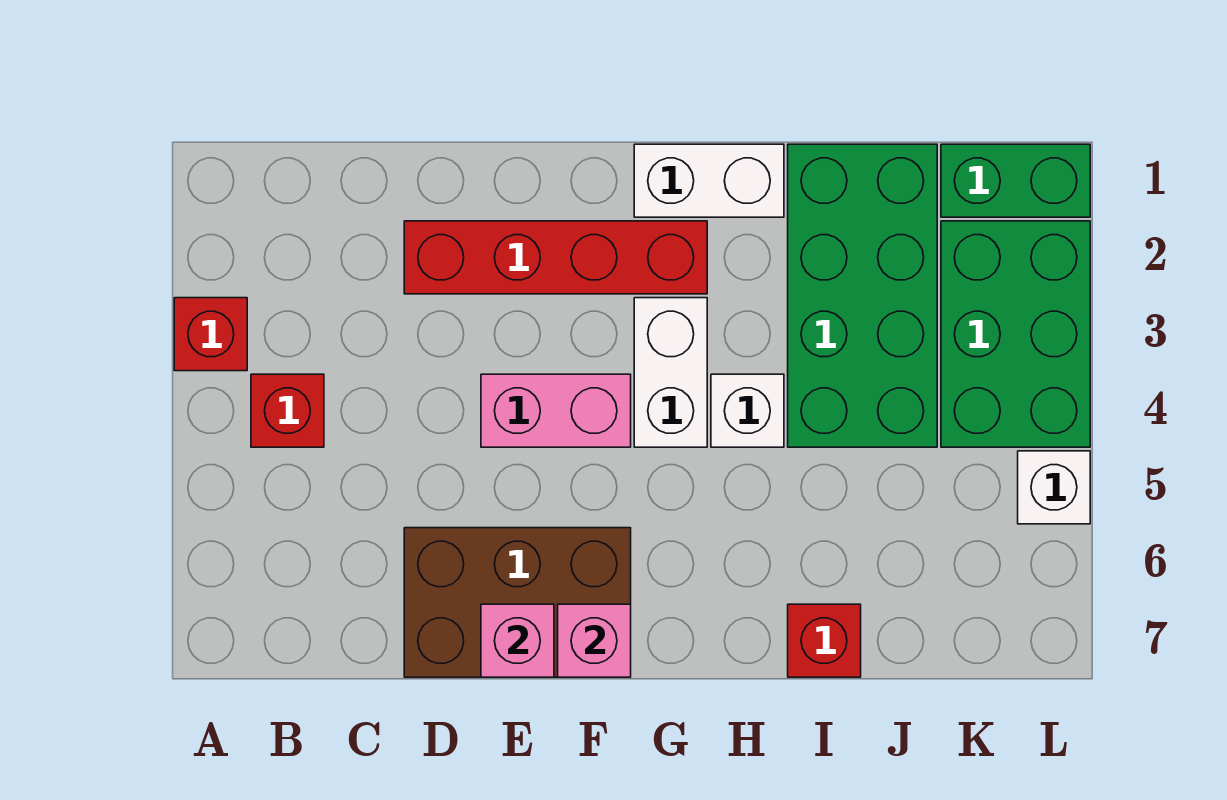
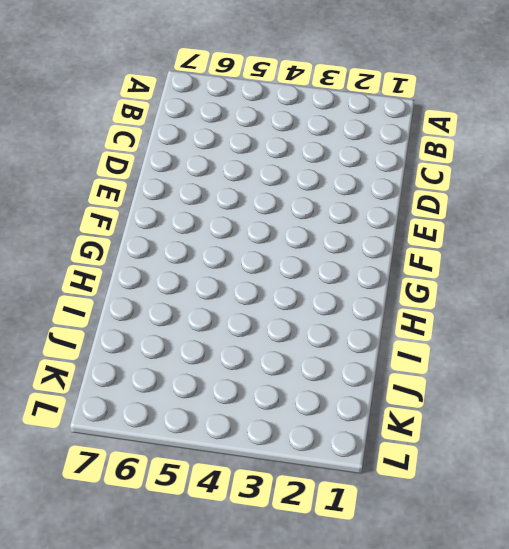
none -> red brick A3 level 1
none -> red brick B4 level 1
none -> red brick D2:G2 level 1

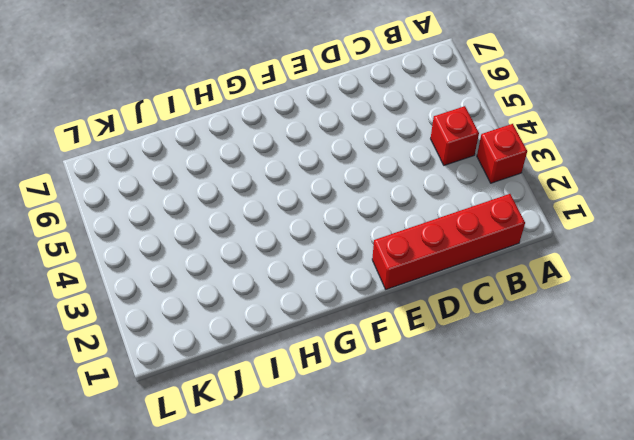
red brick B1:E1 level 1 -> red brick D2:G2 level 1
none -> brown brick D6:F7 level 1
none -> pink brick E4:F4 level 1
none -> white brick G1:H1 level 1

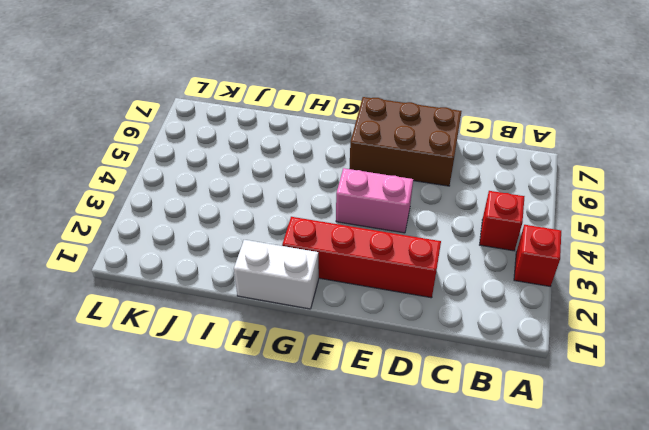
none -> white brick G3:G4 level 1
none -> white brick H4 level 1
none -> green brick I1:J4 level 1

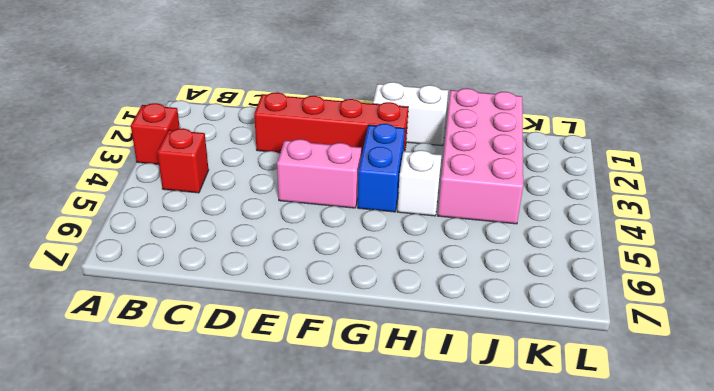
blue brick G3:G4 level 1 -> white brick G3:G4 level 1
pink brick I1:J4 level 1 -> green brick I1:J4 level 1
none -> brown brick D6:F7 level 1
none -> red brick I7 level 1
none -> green brick K1:L1 level 1

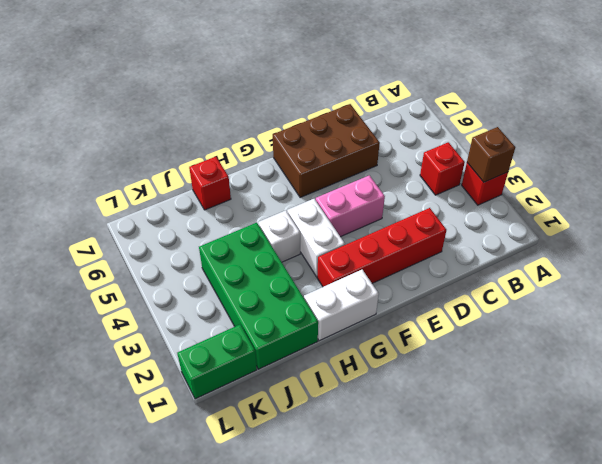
brown brick A3 level 2 -> none
none -> green brick K2:L4 level 1
none -> white brick L5 level 1
none -> pink brick E7 level 2

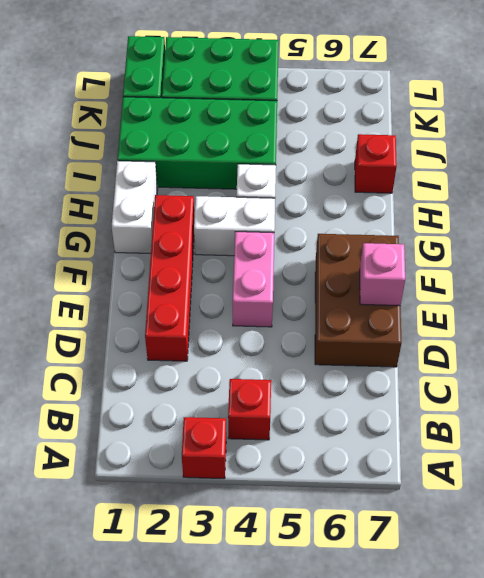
none -> white brick L5 level 1
none -> pink brick F7 level 2

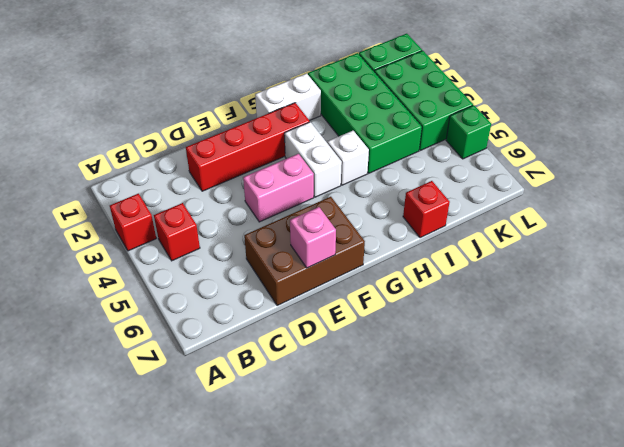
green brick L5 level 1 -> white brick L5 level 1
none -> pink brick F7 level 2

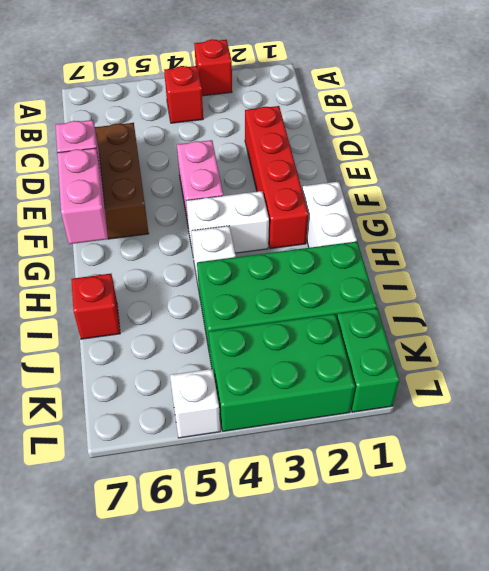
pink brick F7:G7 level 2 -> pink brick F7 level 2

